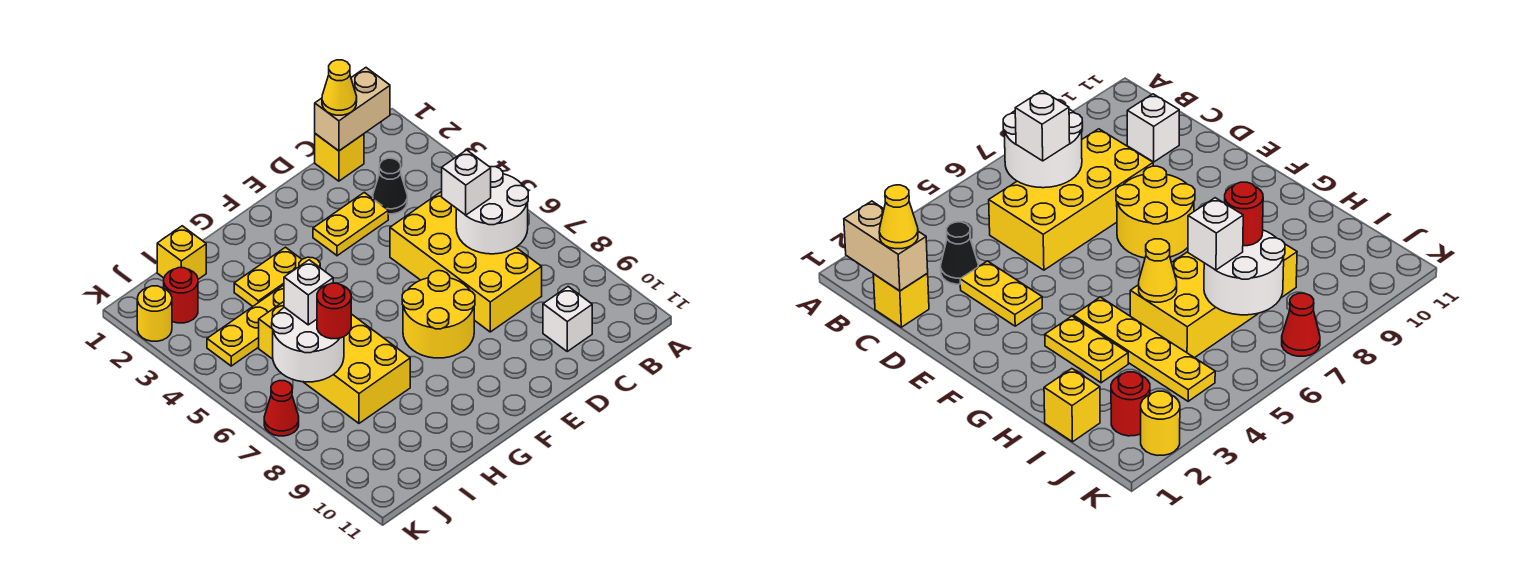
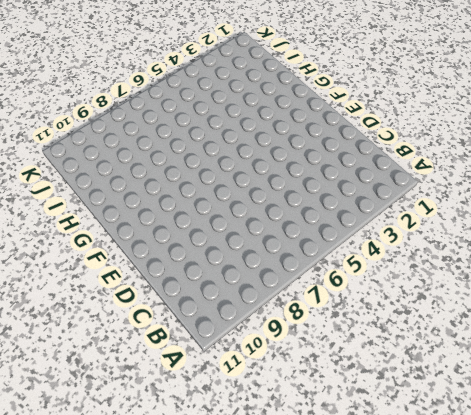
none -> yellow brick C1 level 1
none -> black cone C3 level 1
none -> yellow brick C5:D8 level 1

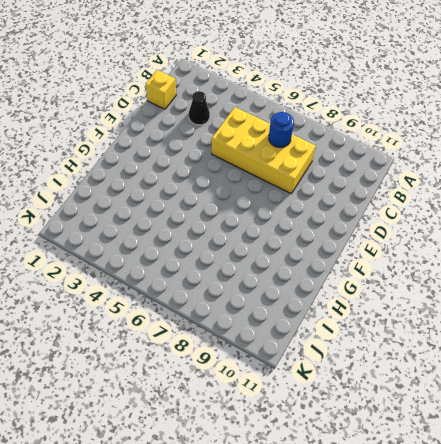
blue round brick C7 level 2 -> white round brick B6:C7 level 2
none -> white brick C10 level 1
none -> yellow plate D3:E3 level 1
none -> yellow round brick E7:F8 level 1

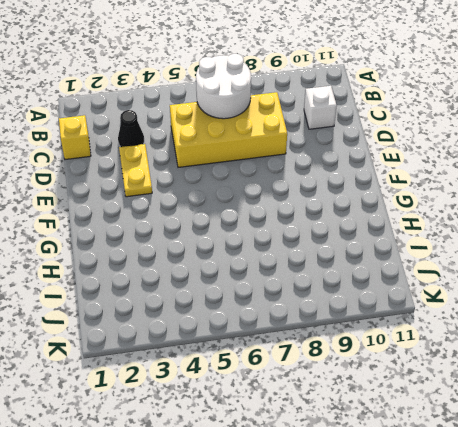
none -> yellow round brick E7:F8 level 1
none -> yellow plate G3:H3 level 1
none -> yellow plate G4:J4 level 1

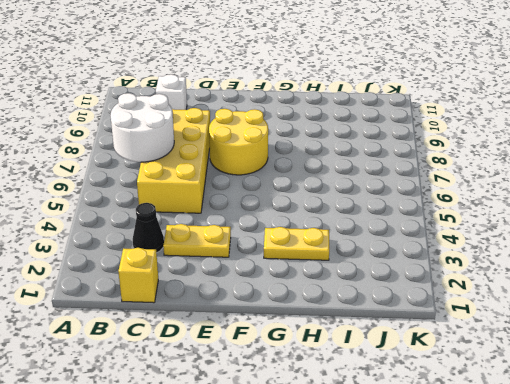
none -> yellow plate G4:J4 level 1
none -> yellow brick H5:I8 level 1
none -> yellow brick I1 level 1

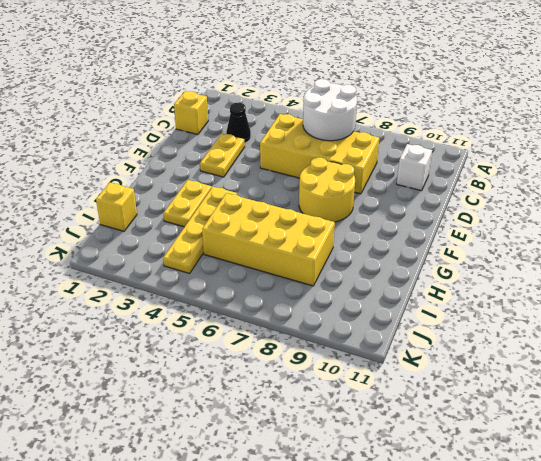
none -> red round brick J2 level 1
none -> yellow round brick K2 level 1
none -> red cone K7 level 1

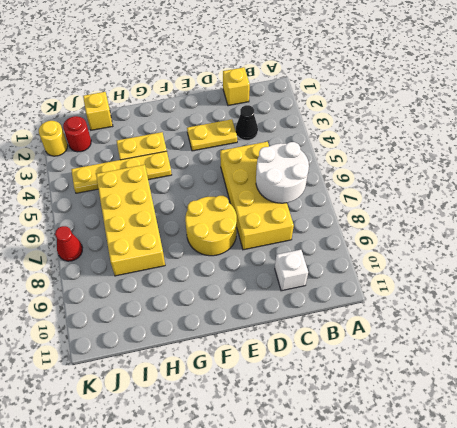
none -> tan brick B1:C1 level 2
none -> yellow cone H5 level 2
none -> white round brick I6:J7 level 2

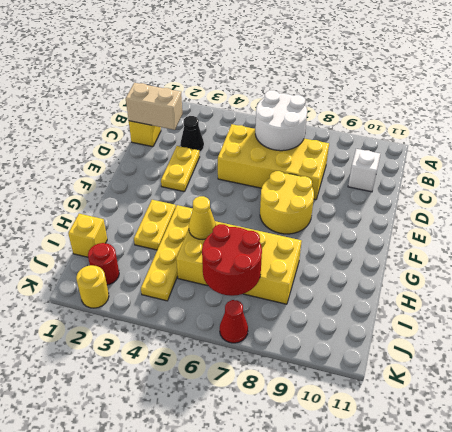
tan brick C1:C2 level 2 -> tan brick B1:C1 level 2
red round brick I6:J7 level 2 -> white round brick I6:J7 level 2
none -> yellow cone C1 level 3
none -> white brick C6 level 3
none -> white brick I6 level 3

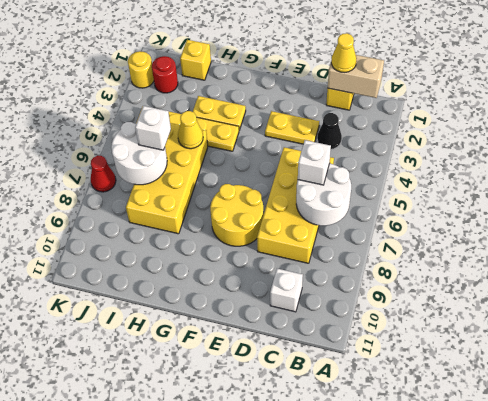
none -> red round brick I7 level 3

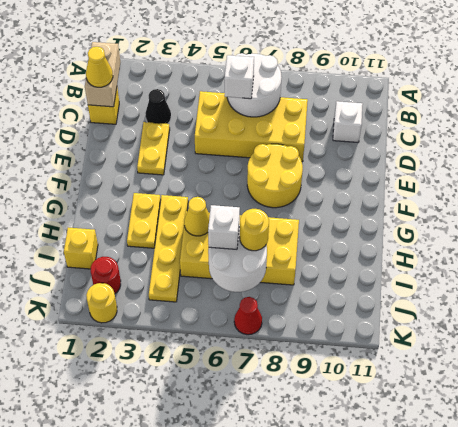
yellow round brick I7 level 3 -> red round brick I7 level 3

